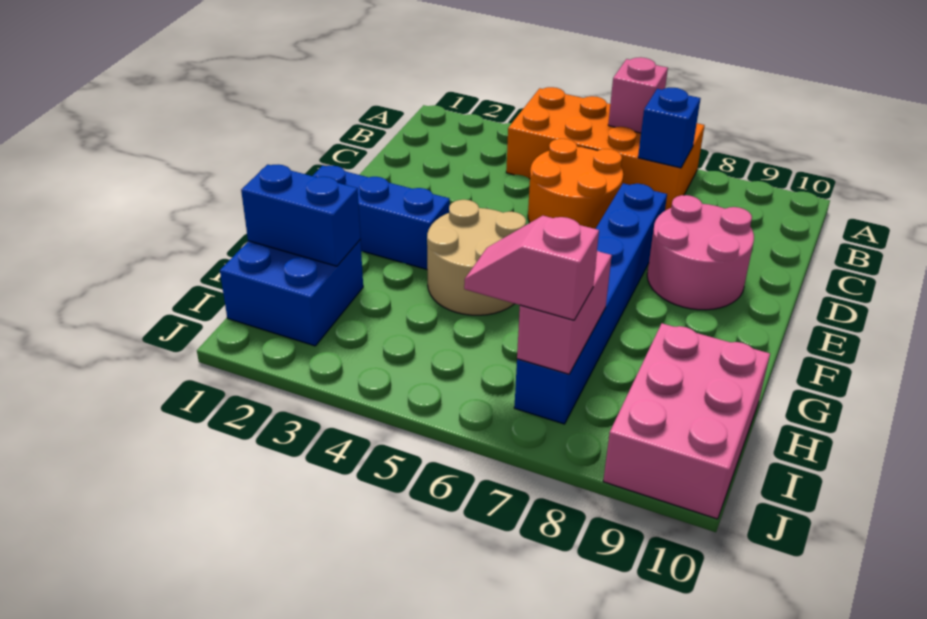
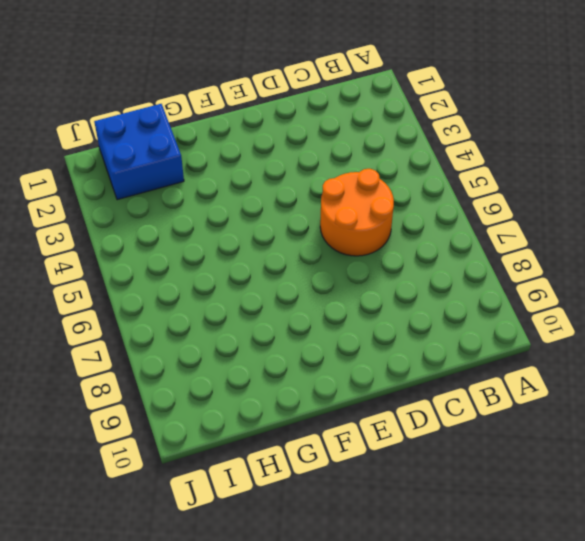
none -> orange brick A4:B7 level 1
none -> blue brick D7:I7 level 1
none -> pink round brick D8:E9 level 1

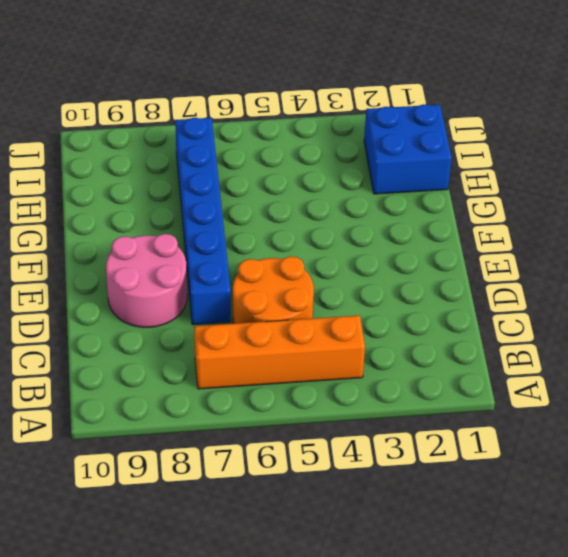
orange brick B4:B7 level 1 -> orange brick A4:B7 level 1
none -> blue brick F1:F3 level 1
none -> tan round brick F4:G5 level 1
none -> pink brick H9:J10 level 1

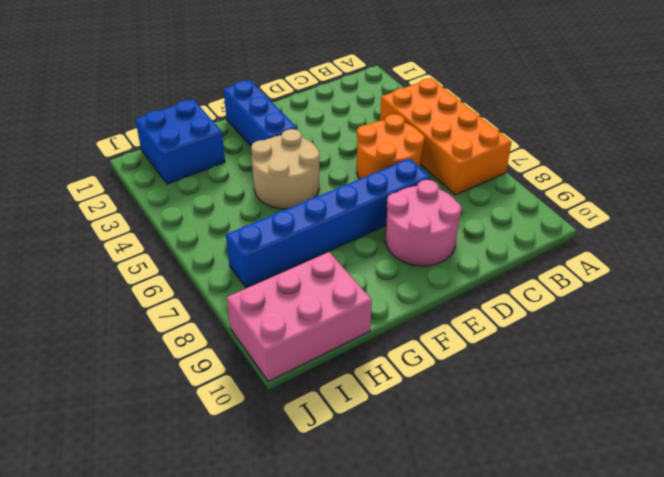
none -> pink brick A6 level 2
none -> blue brick B7 level 2
none -> blue brick H1:H2 level 2

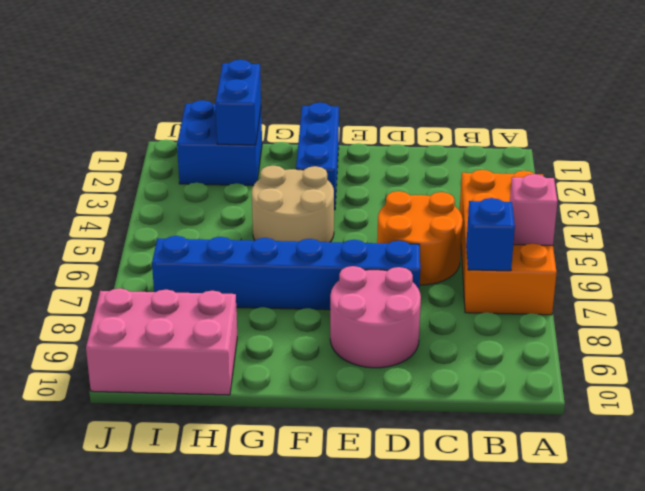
none -> pink brick H7:I7 level 2
none -> pink slope I6:I7 level 3 top 7

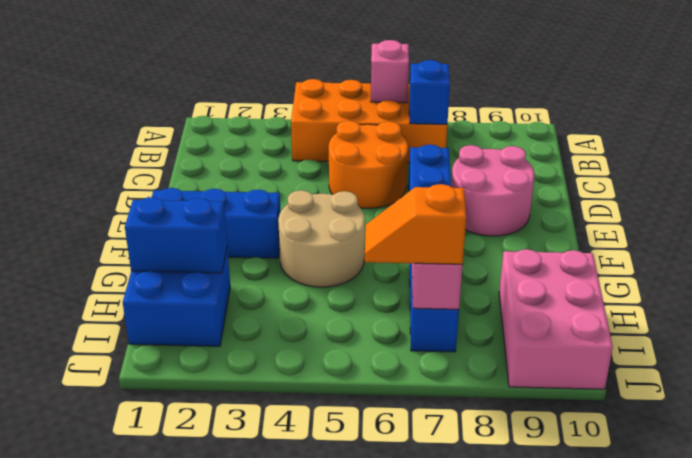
orange slope I6:I7 level 3 top 7 -> pink slope I6:I7 level 3 top 7

